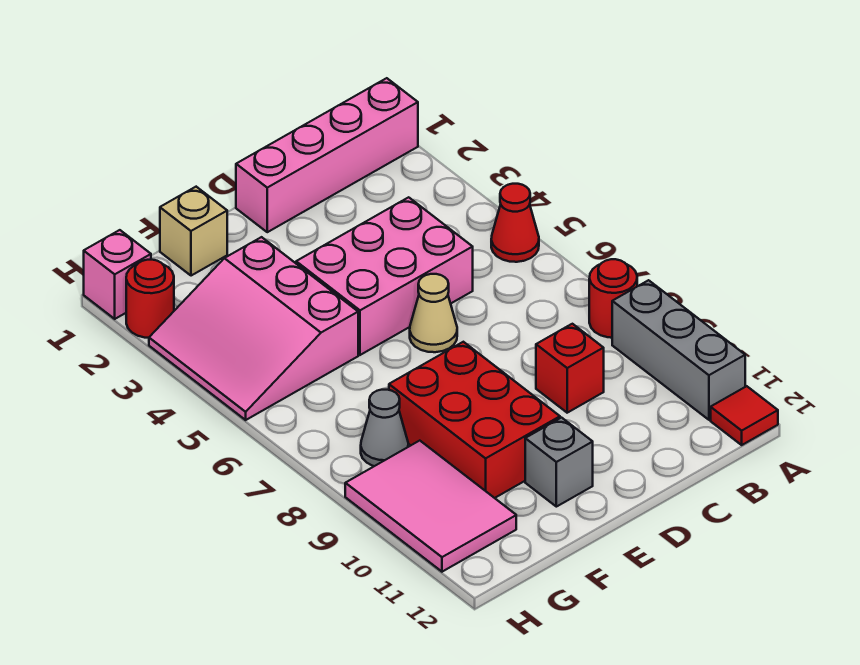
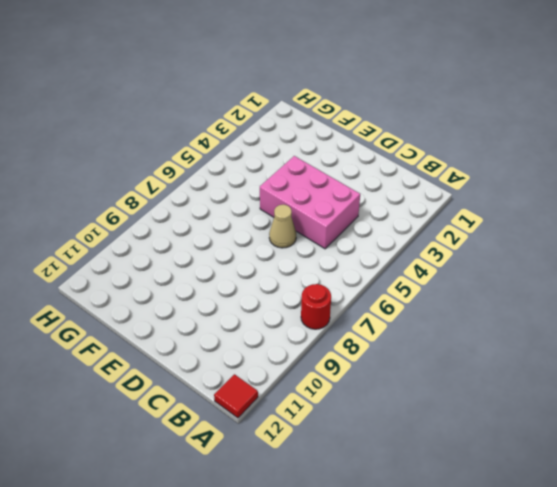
none -> pink brick A1:D1 level 1
none -> red cone A5 level 1
none -> grey brick A9:A11 level 1

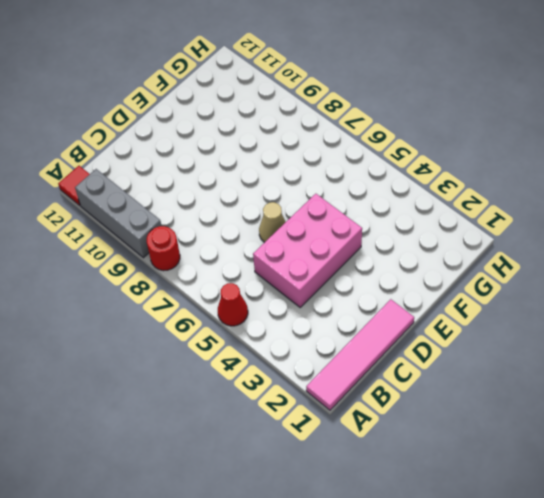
pink tile A1:D1 level 1 -> pink brick A1:D1 level 1
none -> red brick C9 level 1
none -> red brick E8:F10 level 1
none -> grey brick E11 level 1

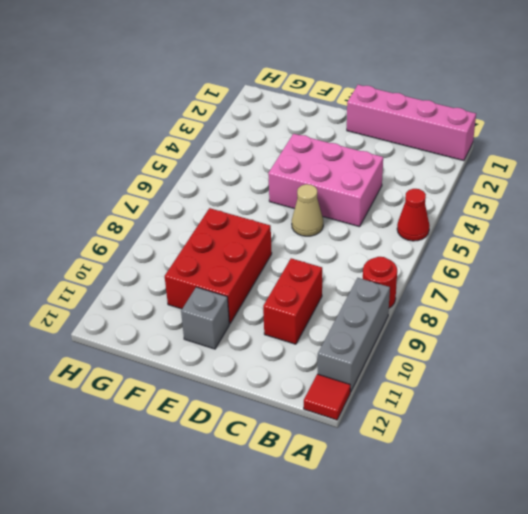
red brick C9:C10 level 1 -> red brick C9 level 1
none -> tan brick F1 level 1
none -> pink slope F3:H5 level 1 top F
none -> grey cone G8 level 1

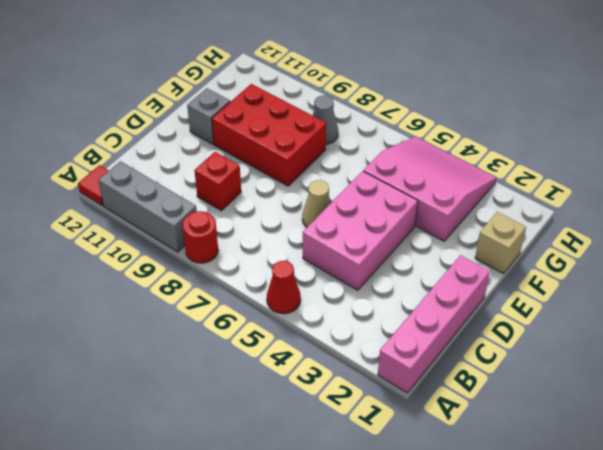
none -> pink tile G9:H11 level 1
none -> pink brick H1 level 1
none -> red round brick H2 level 1

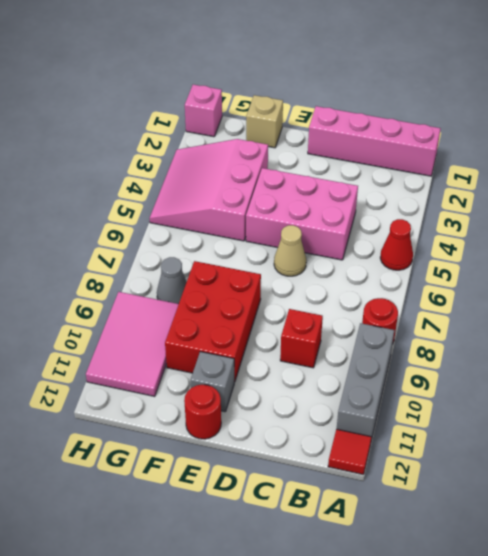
red round brick E12 level 1 -> red round brick H2 level 1

